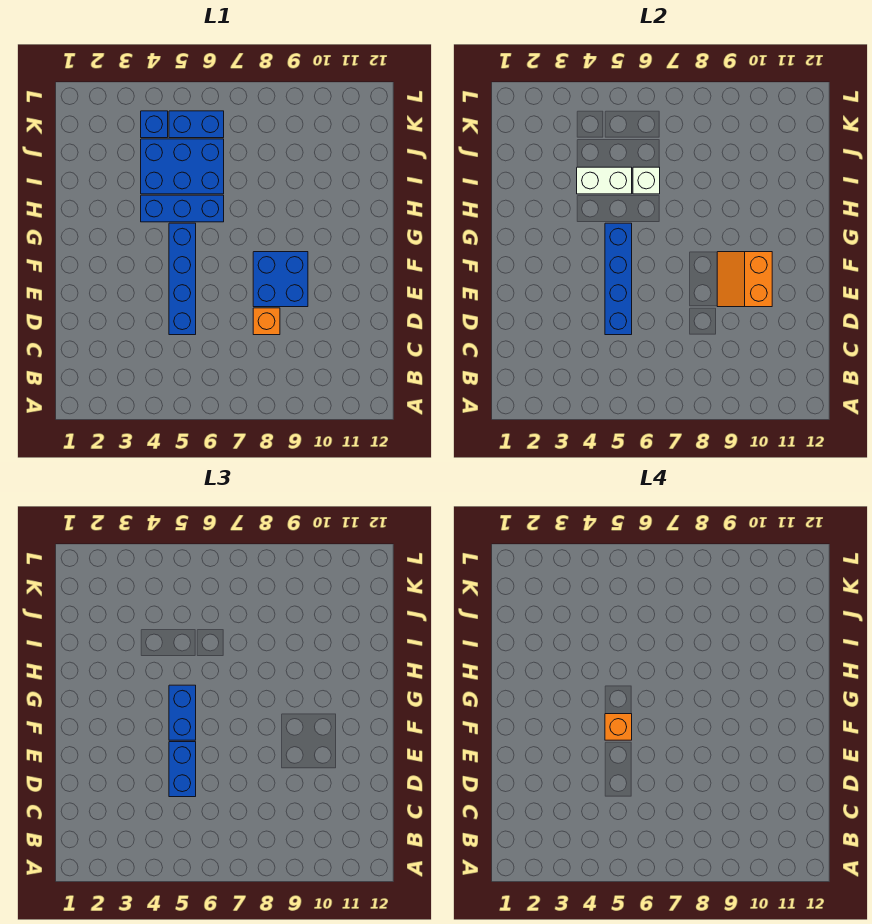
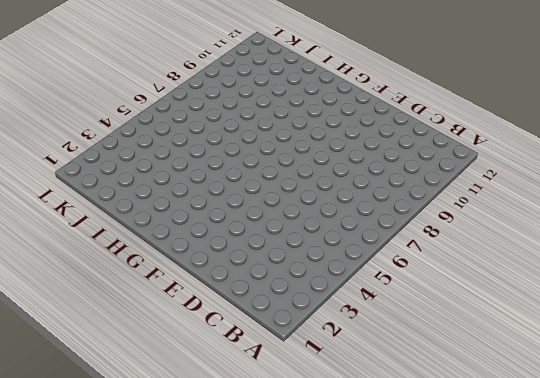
none -> blue brick D5:G5 level 1
none -> orange brick D8 level 1
none -> blue brick E8:F9 level 1

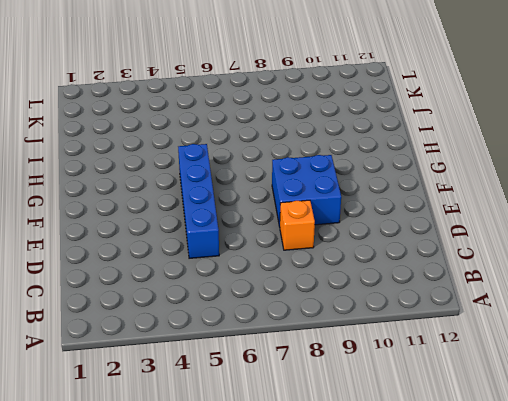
none -> blue brick H4:H6 level 1
none -> blue brick I4:J6 level 1
none -> blue brick K4 level 1

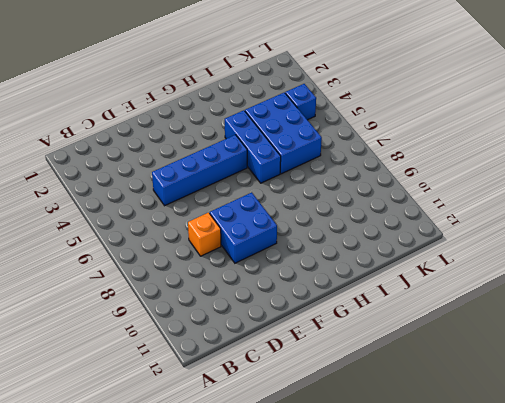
none -> blue brick K5:K6 level 1
none -> blue brick D5:G5 level 2
none -> orange slope E9:F10 level 2 top 10

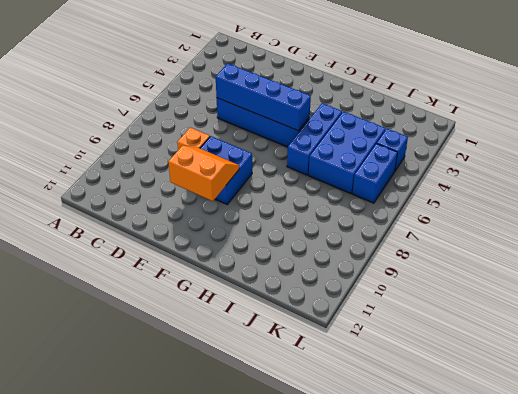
none -> white brick I4:I5 level 2
none -> white brick I6 level 2
none -> blue brick D5:E5 level 3

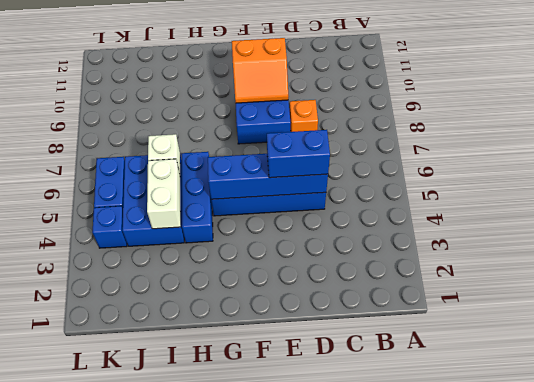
none -> blue brick F5:G5 level 3
none -> orange brick F5 level 4

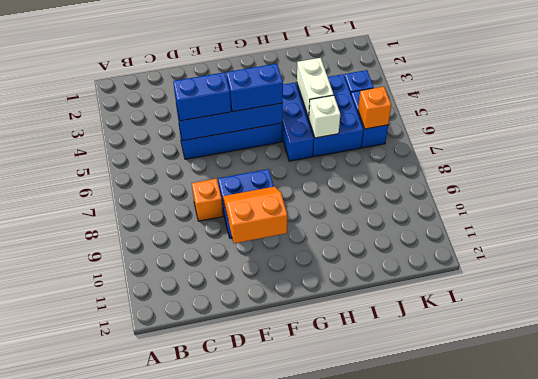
orange brick K6 level 2 -> orange brick F5 level 4

